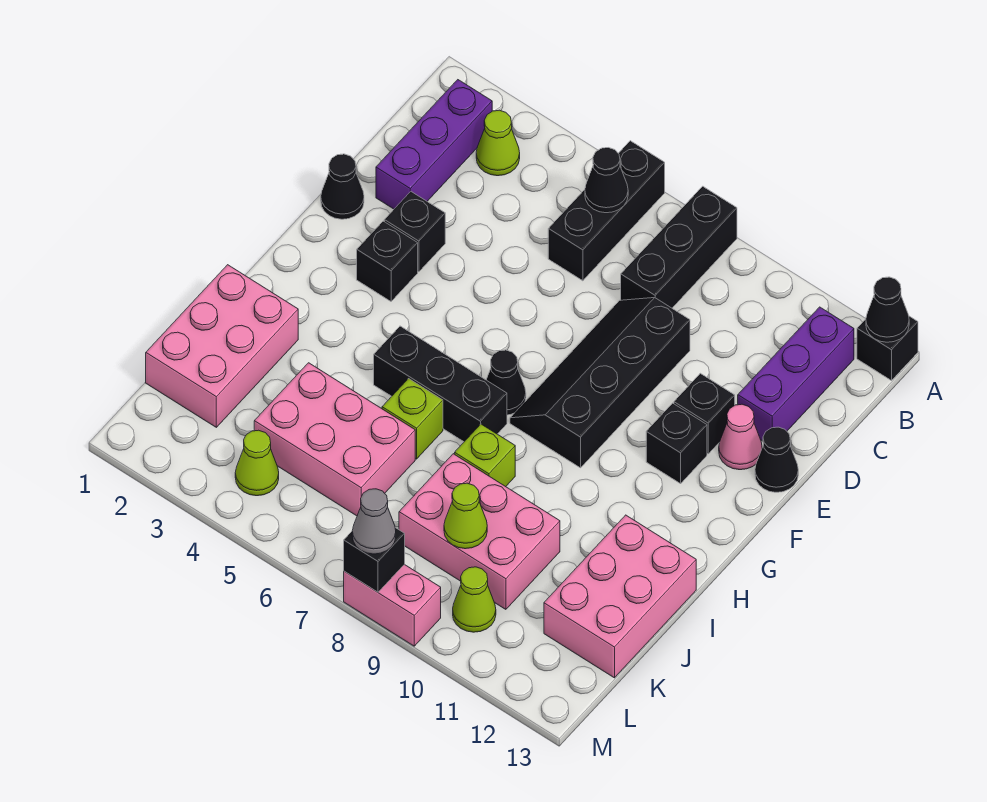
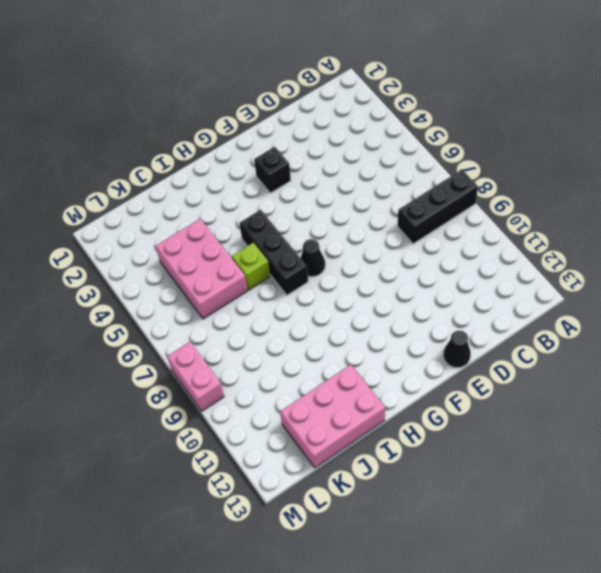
none -> black brick A6:C6 level 1
none -> black brick A13 level 1
none -> purple brick B2:D2 level 1
none -> lime cone B3 level 1

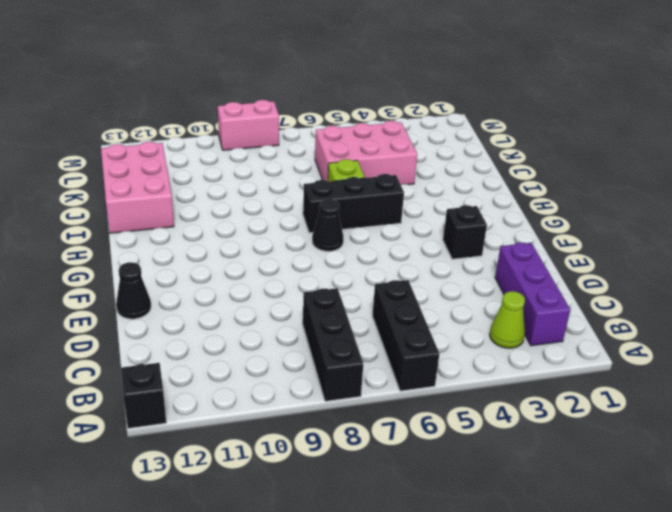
none -> purple brick B12:D12 level 1
none -> black slope D8:G9 level 1 top 9
none -> black cone E1 level 1
none -> black brick E3 level 1

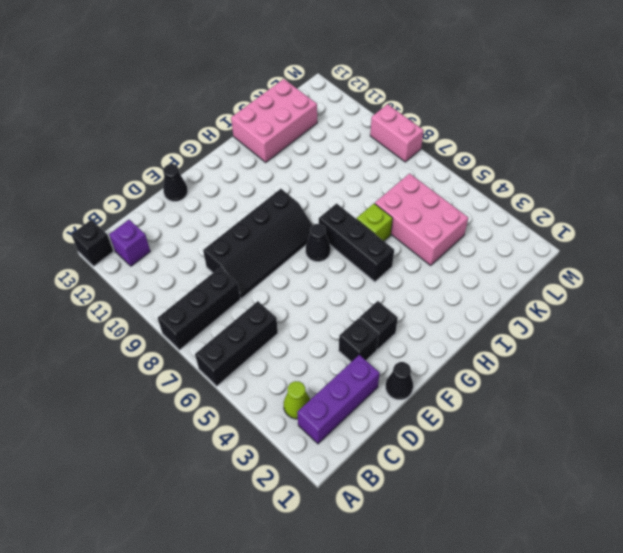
purple brick B12 level 1 -> purple brick B12:D12 level 1
none -> black brick E11 level 1
none -> pink cone E12 level 1
none -> black brick F11 level 1
none -> pink brick I1:K2 level 1

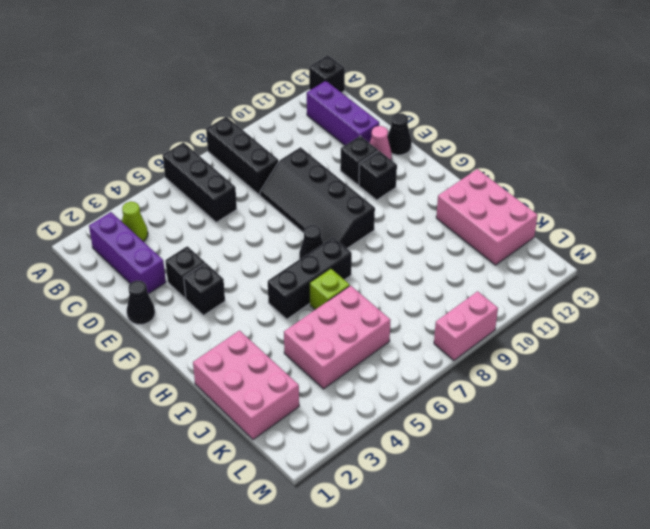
none -> lime brick I8 level 1
none -> pink brick J8:K10 level 1
none -> lime cone L4 level 1
none -> lime cone L10 level 1

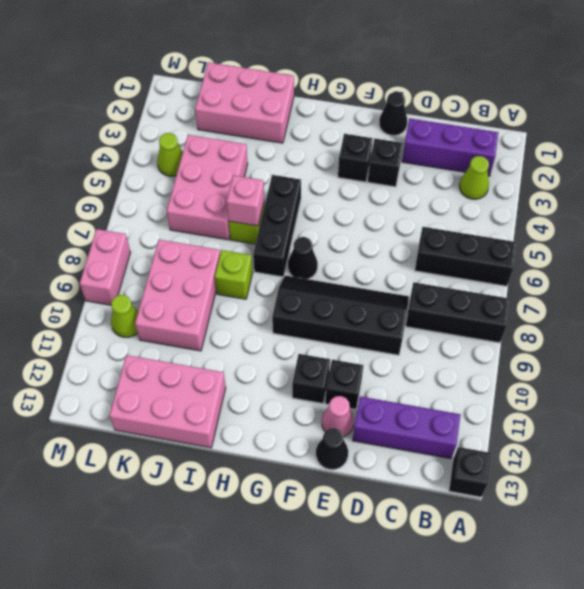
pink brick I6 level 2 -> none
none -> black cone A13 level 2
none -> black cone B6 level 2
none -> lime cone K9 level 2
none -> black brick M8 level 2

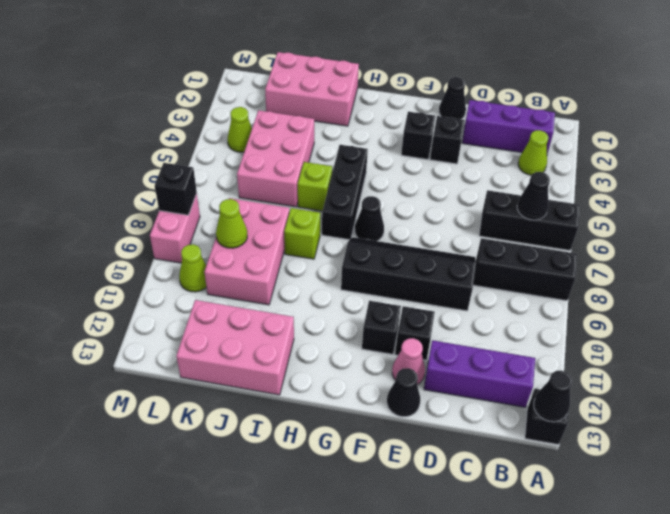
none -> grey cone M8 level 3

